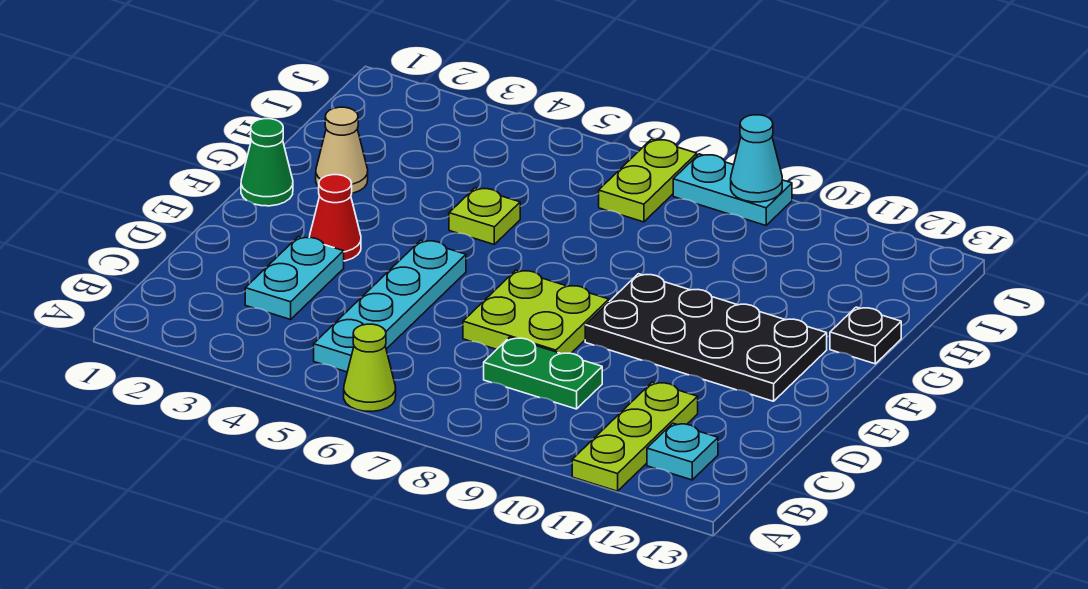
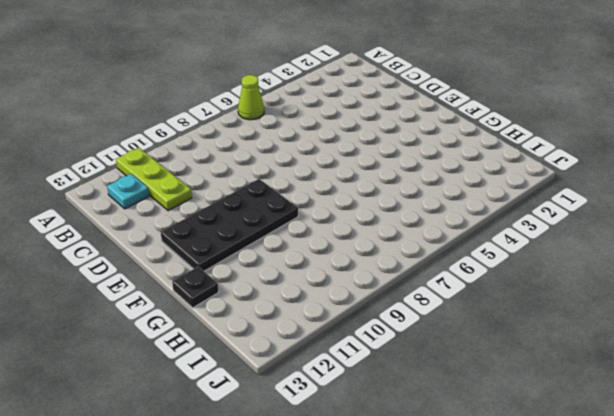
none -> cyan plate B5:E5 level 1
none -> cyan plate C3:D3 level 1
none -> green plate C8:C9 level 1

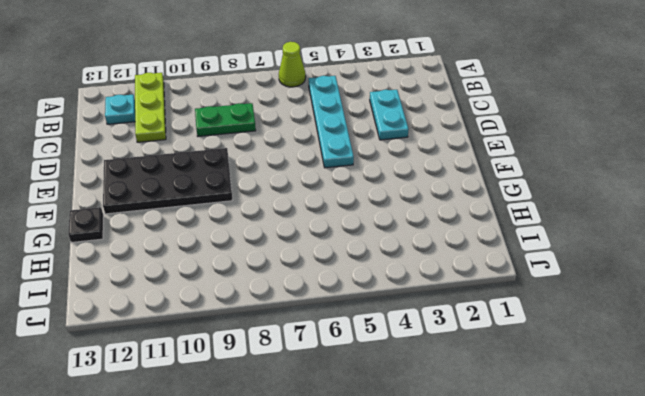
none -> lime plate D7:E8 level 1
none -> red cone E3 level 1
none -> green cone F1 level 1

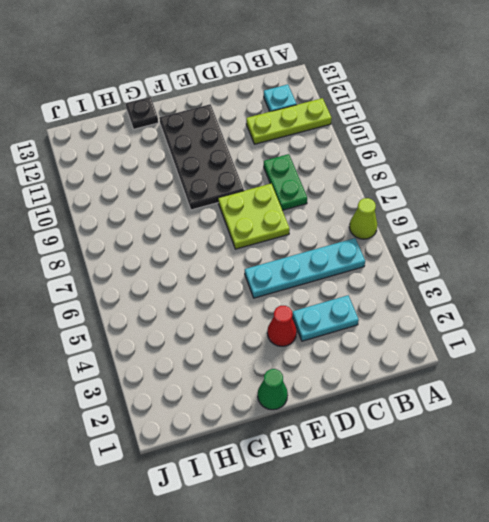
none -> tan cone G2 level 1
none -> lime plate G5 level 1
none -> lime plate I7:J7 level 1

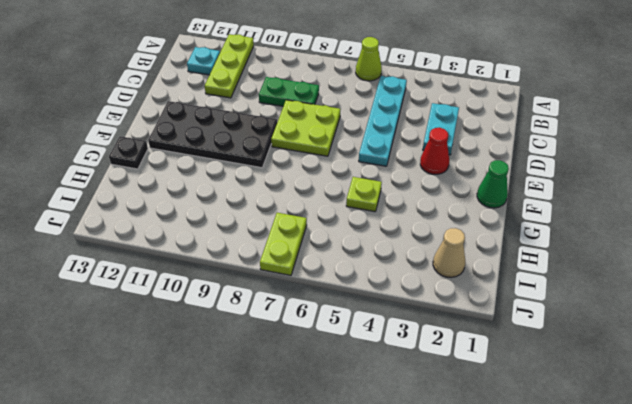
tan cone I2 level 1 -> tan cone G2 level 1
none -> cyan plate J8:J9 level 1
none -> cyan cone J9 level 2

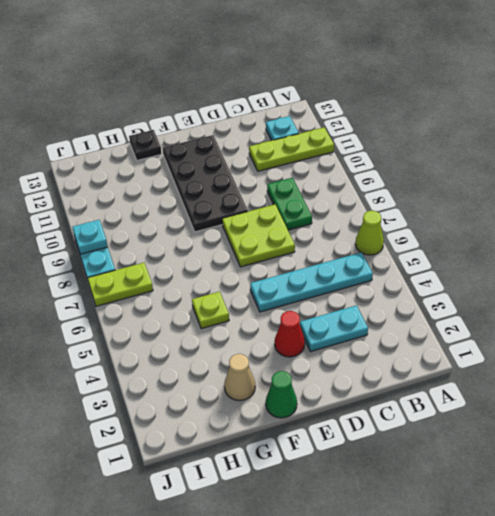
cyan plate J9 level 2 -> cyan cone J9 level 2

